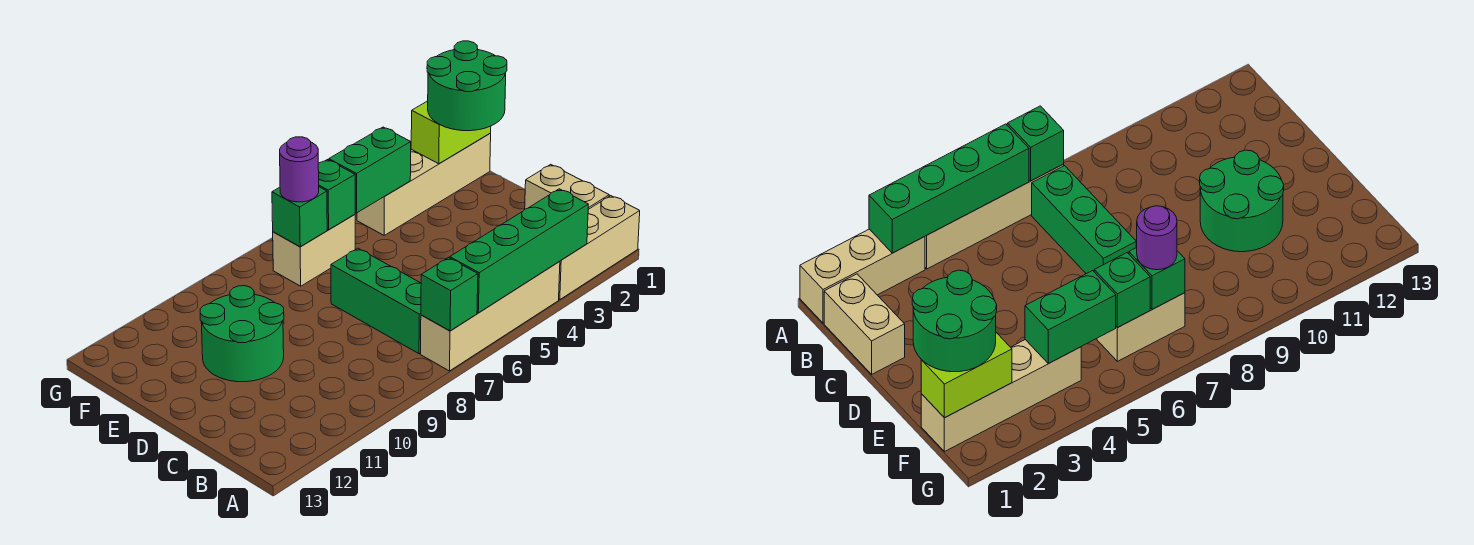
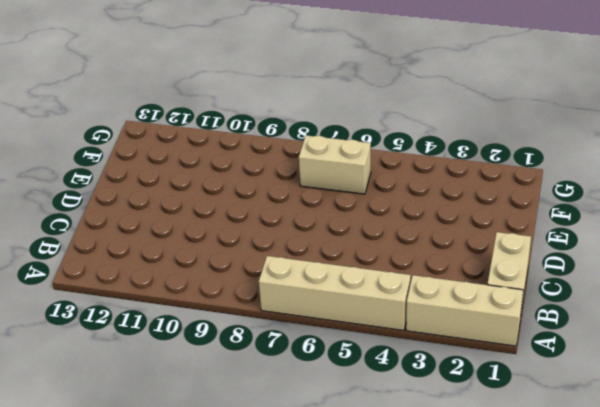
none -> green brick B7:D7 level 1
none -> green round brick D10:E11 level 1
none -> tan brick F1:F4 level 1

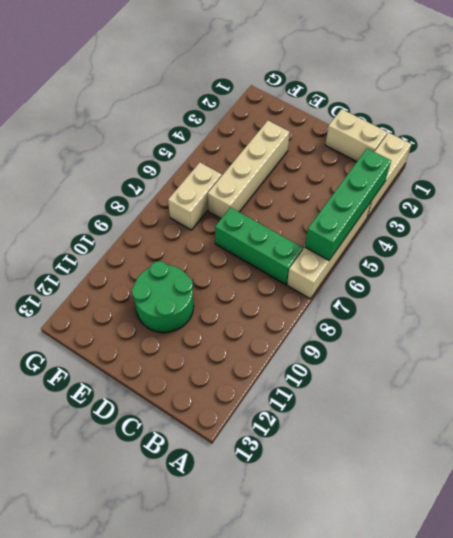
tan brick E3:E6 level 1 -> tan brick F1:F4 level 1
none -> green brick A7 level 2
none -> lime brick F1:F2 level 2
none -> green brick F4:F5 level 2

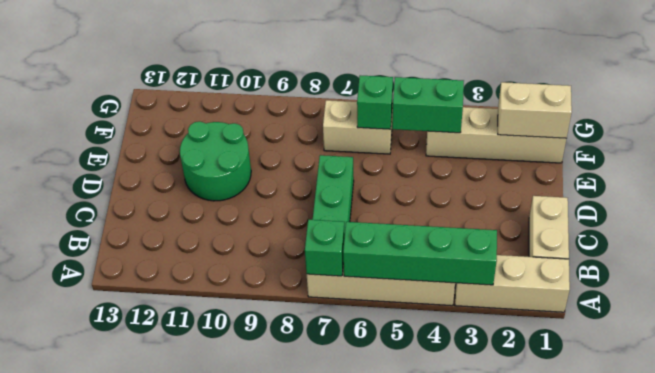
tan brick F1:F2 level 2 -> lime brick F1:F2 level 2
none -> green brick F7 level 2
none -> green round brick E1:F2 level 3
none -> purple round brick F7 level 3

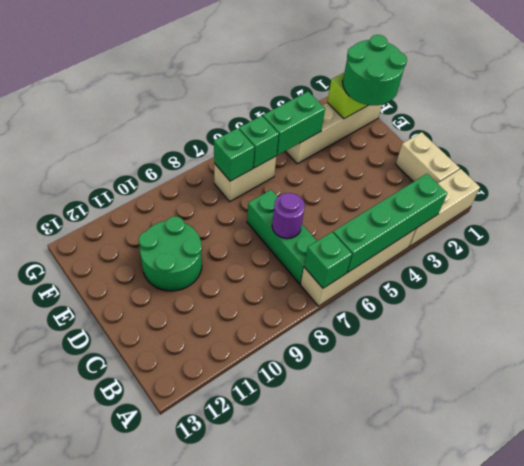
purple round brick C7 level 2 -> purple round brick F7 level 3

